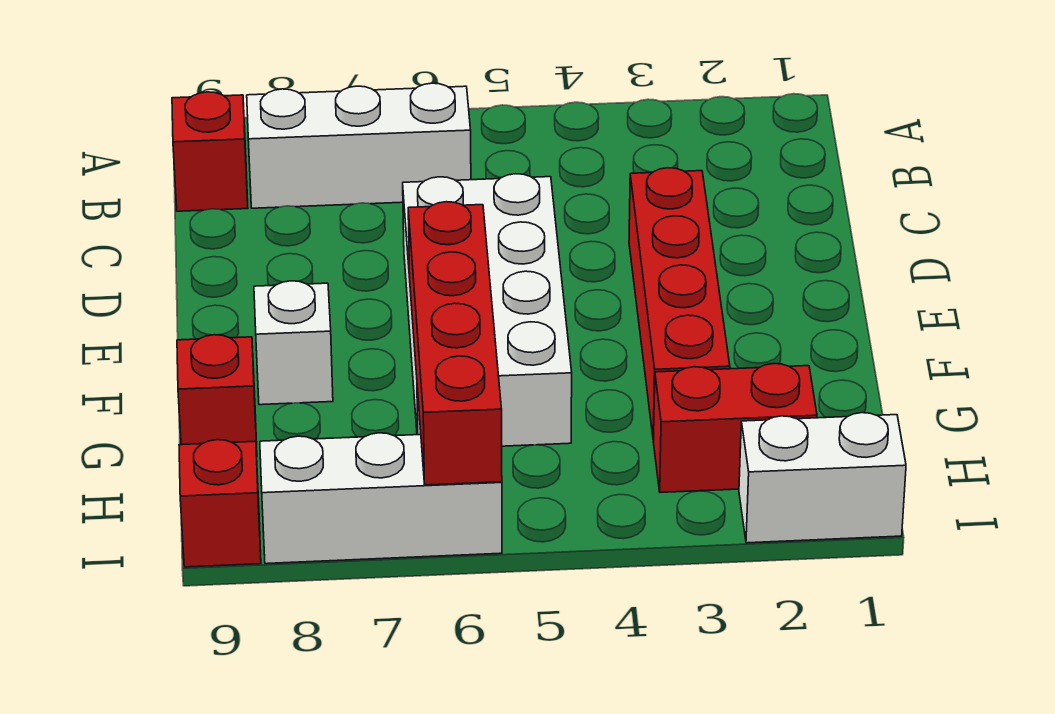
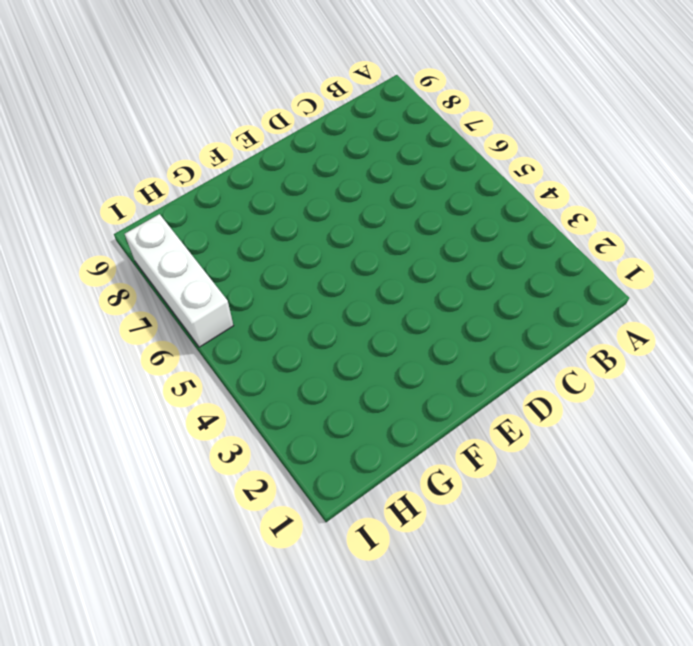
none -> white brick B6:B8 level 1
none -> red brick B9 level 1

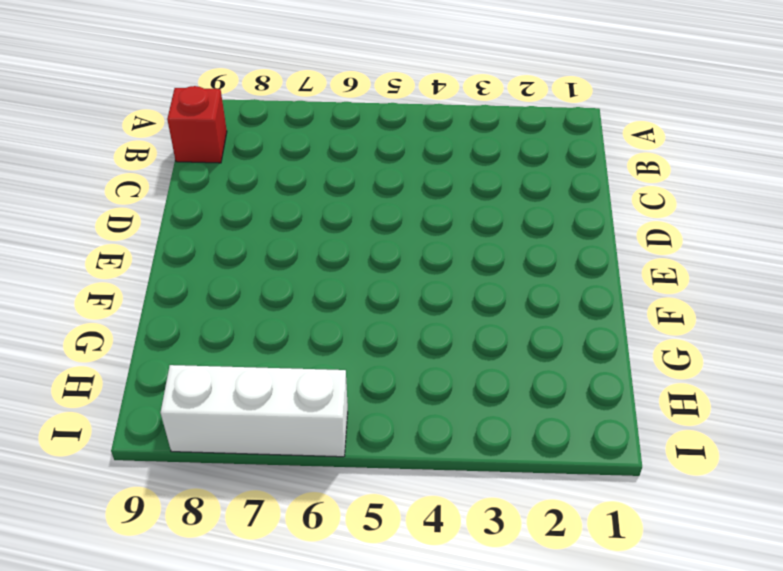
none -> white brick B6:B8 level 1
none -> red brick D3:G3 level 1

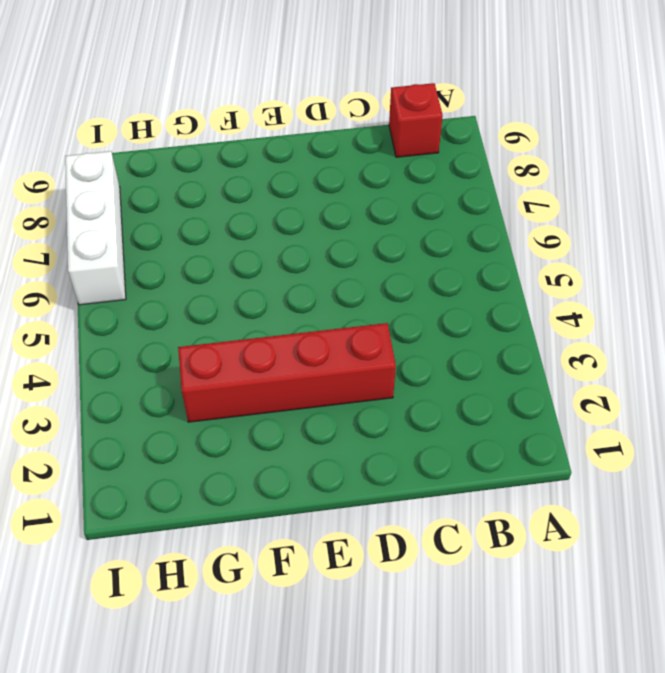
none -> white brick B6:B8 level 1
none -> white brick D5:G6 level 1

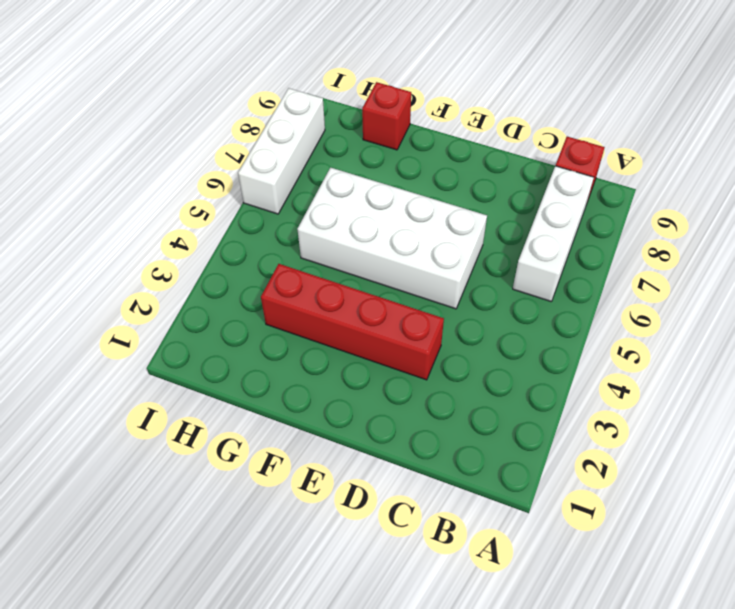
none -> white brick F8 level 1
none -> red brick H2:H3 level 1

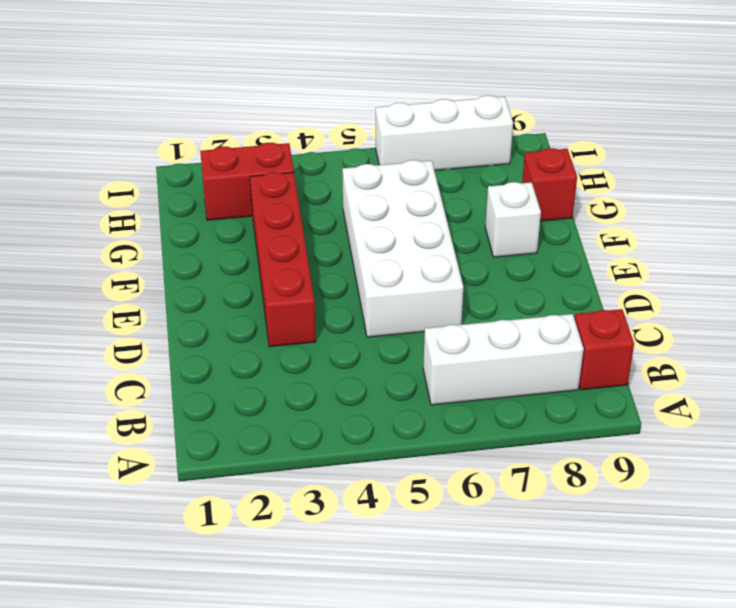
none -> white brick I1:I2 level 1
none -> red brick I9 level 1

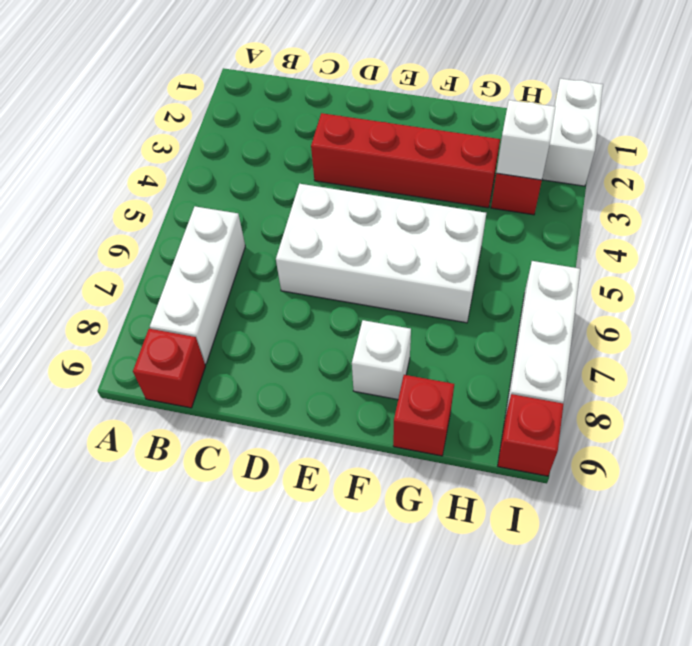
white brick H3 level 2 -> none
none -> red brick F6:I6 level 2

